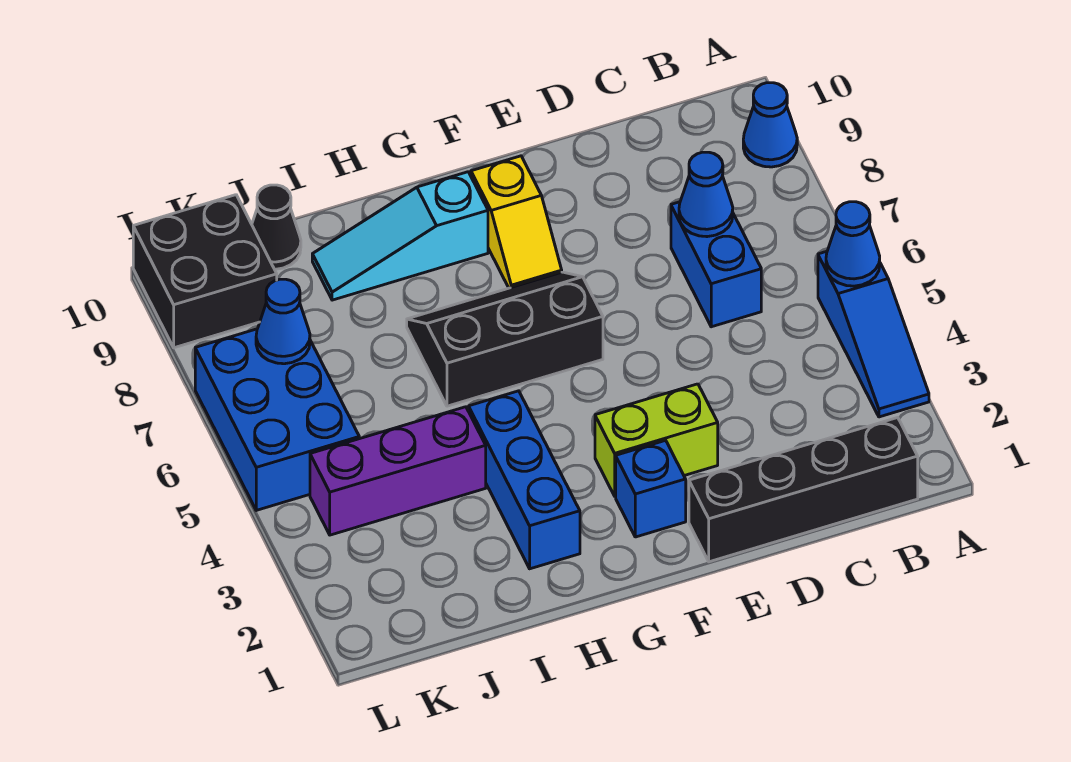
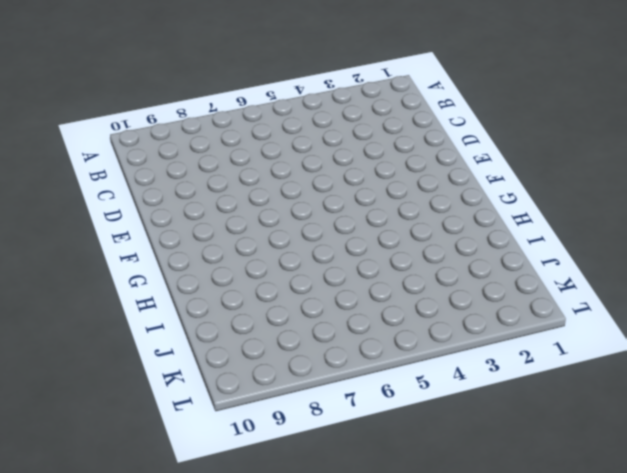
none -> blue slope A3:A5 level 1 top 5
none -> blue cone A9 level 1
none -> black brick B1:E1 level 1

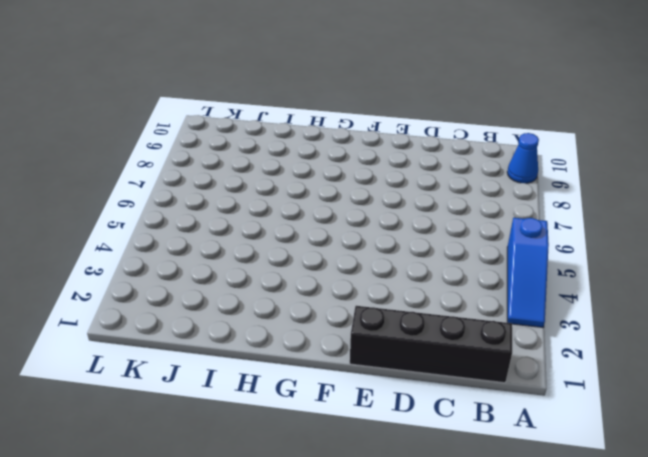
none -> blue brick C6:C7 level 1
none -> lime brick E3:F3 level 1
none -> blue brick F2 level 1

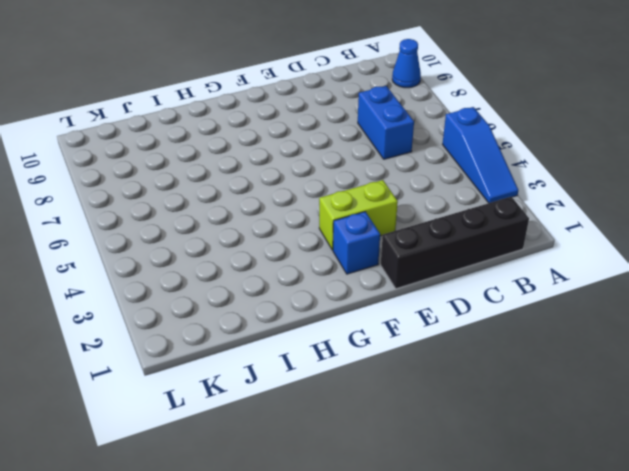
none -> black slope F6:H7 level 1 top 6
none -> yellow slope F8:F9 level 1 top 9
none -> cyan slope G9:I9 level 1 top G

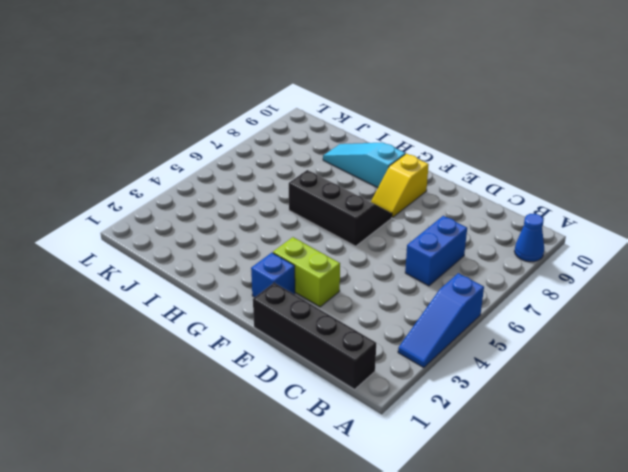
none -> blue brick H2:H4 level 1
none -> purple brick I4:K4 level 1
none -> black cone J10 level 1

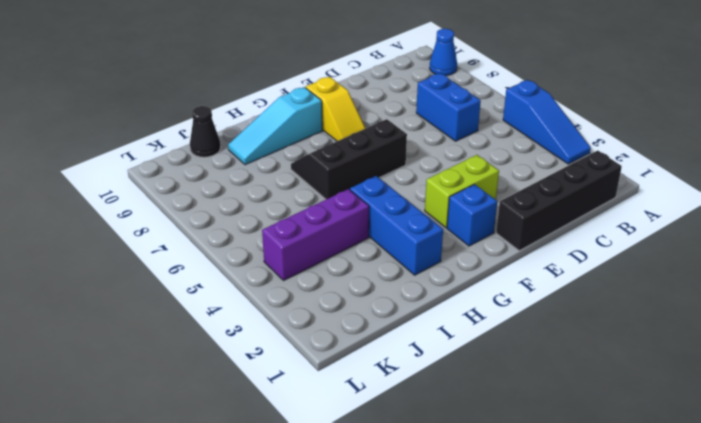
none -> blue brick K5:L7 level 1
none -> black brick K9:L10 level 1
none -> blue cone A5 level 2

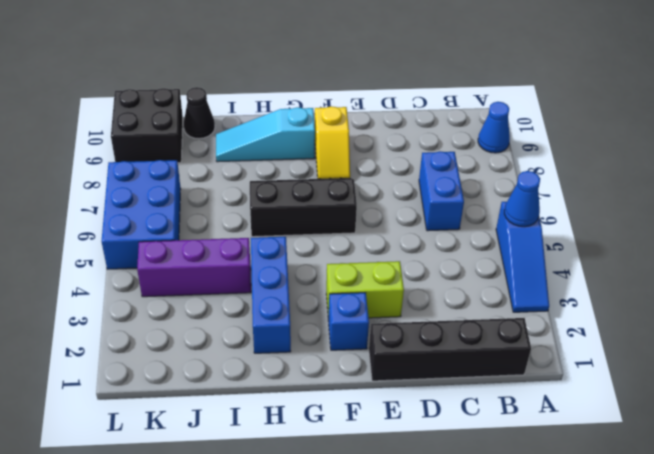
none -> blue cone C7 level 2
none -> blue cone K7 level 2

